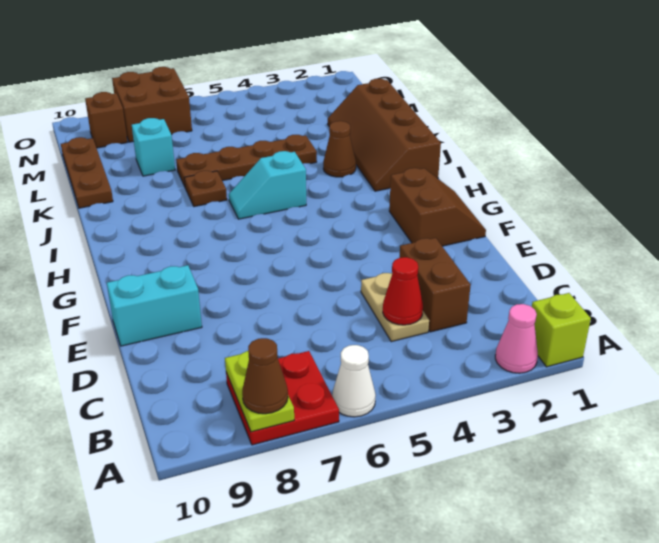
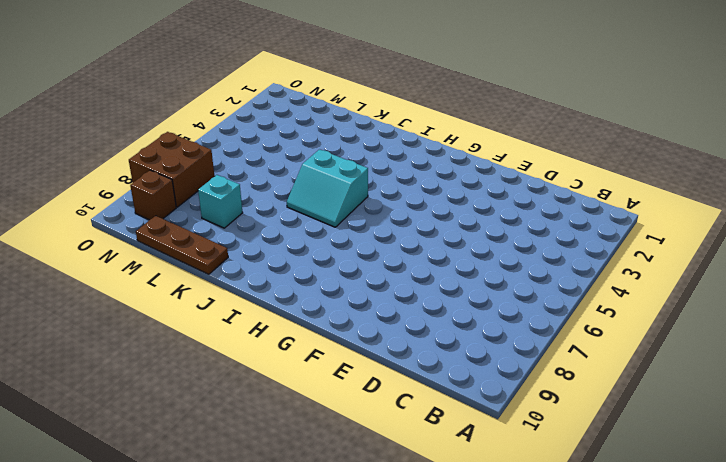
cyan slope I5:J6 level 1 top 5 -> cyan slope I5:I6 level 1 top 5
none -> lime brick A1 level 1
none -> pink cone A2 level 1
none -> white cone A6 level 1

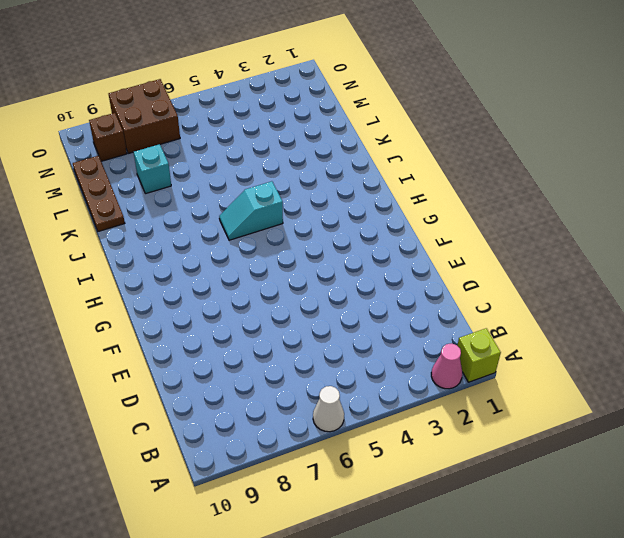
none -> red plate A7:B8 level 1
none -> brown brick C3:D3 level 1
none -> tan plate C4:D4 level 1

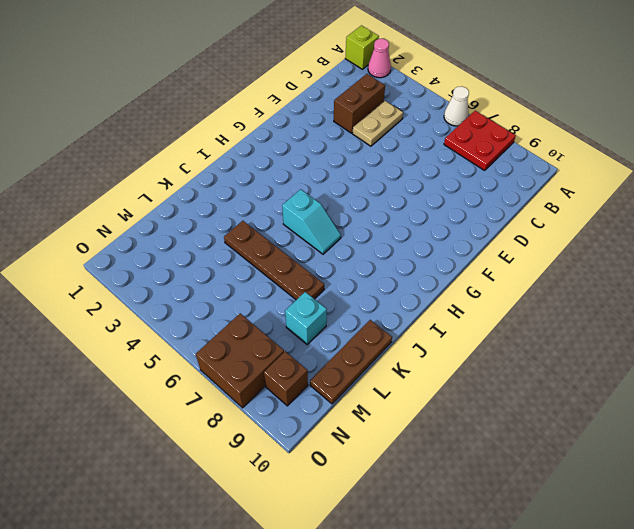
none -> cyan brick E9:E10 level 1
none -> brown slope F1:G2 level 1 top 2
none -> brown slope I1:L2 level 1 top 1

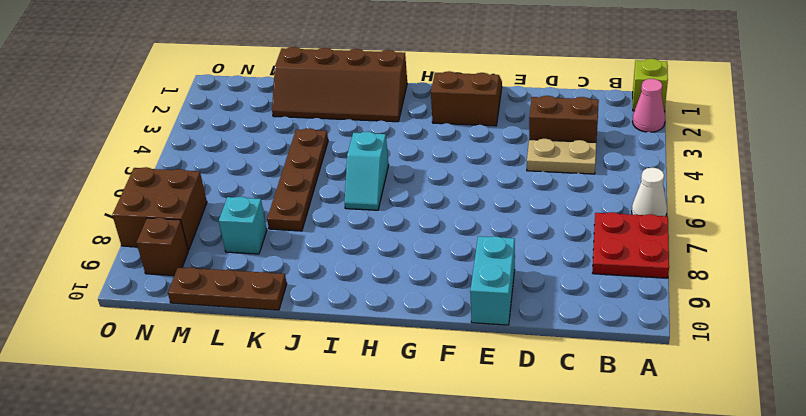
none -> brown cone J3 level 1
none -> brown plate J7 level 1
none -> lime plate A8:B8 level 2

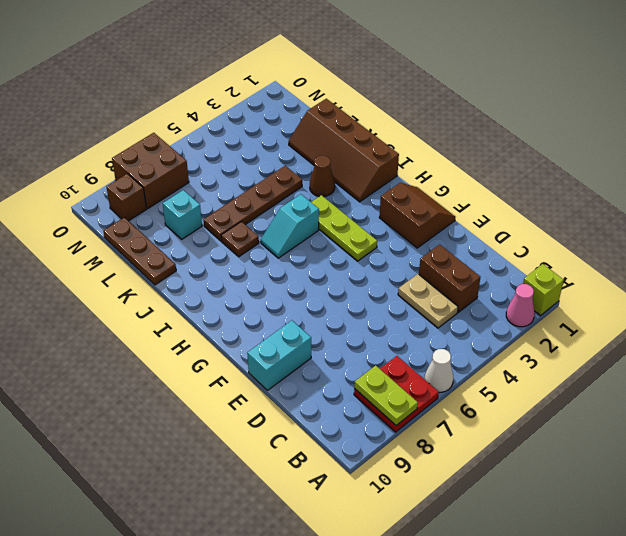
lime plate G4:I4 level 1 -> none
none -> red cone C4 level 2
none -> brown cone A8 level 3

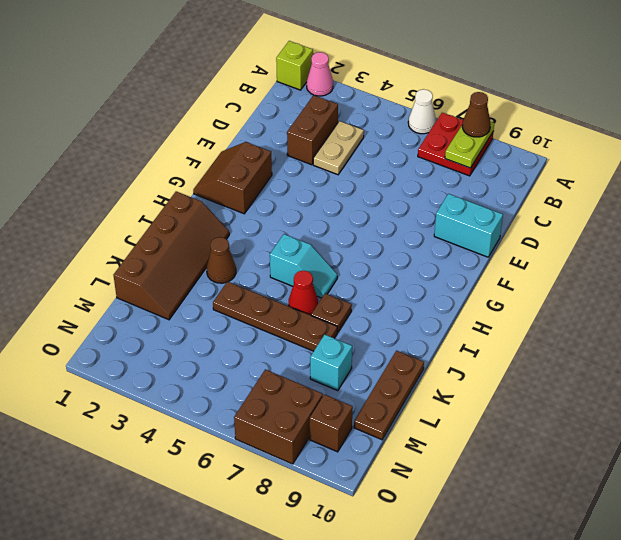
red cone J6 level 1 -> red cone C4 level 2

